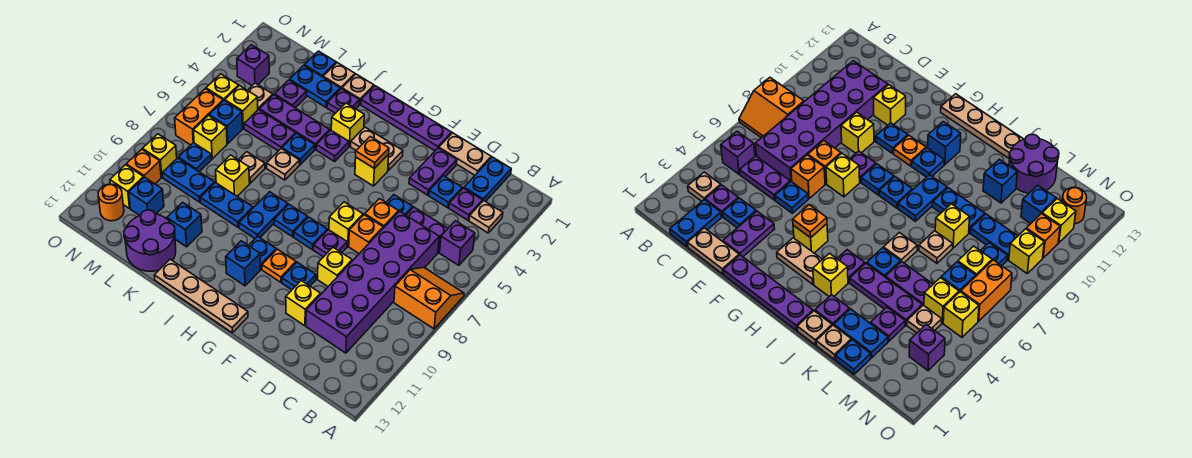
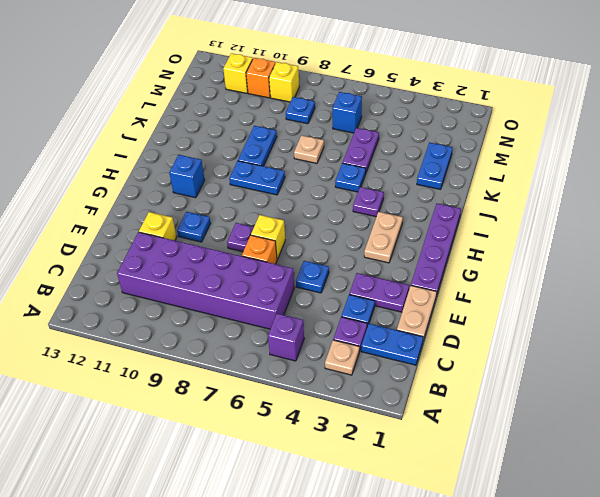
none -> orange slope A7:B8 level 1 top 8
none -> purple plate C5:D5 level 1
none -> orange brick E6 level 1
none -> yellow brick E9 level 1

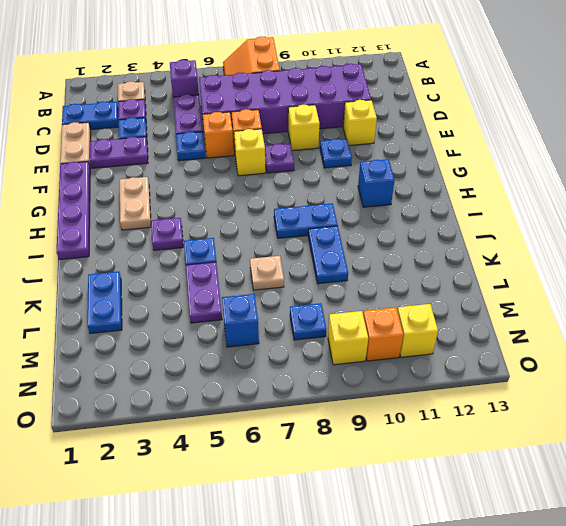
none -> yellow brick G4 level 1
none -> blue plate G8 level 1
none -> orange plate G10 level 1
none -> tan plate G13:J13 level 1

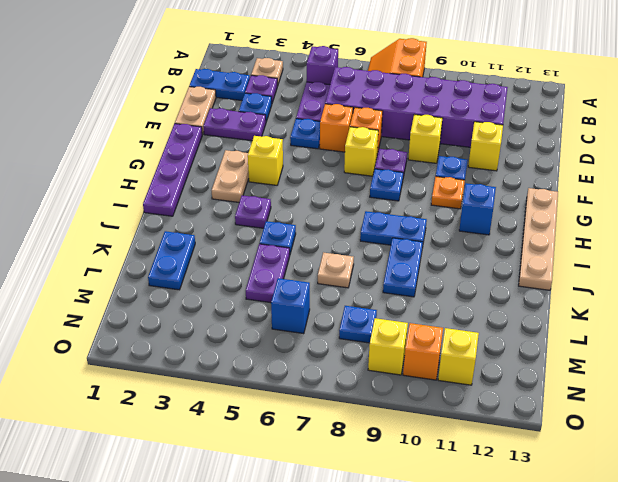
none -> blue plate H8 level 1
none -> blue plate H10 level 1
none -> yellow brick I3 level 1
none -> tan plate J1 level 1

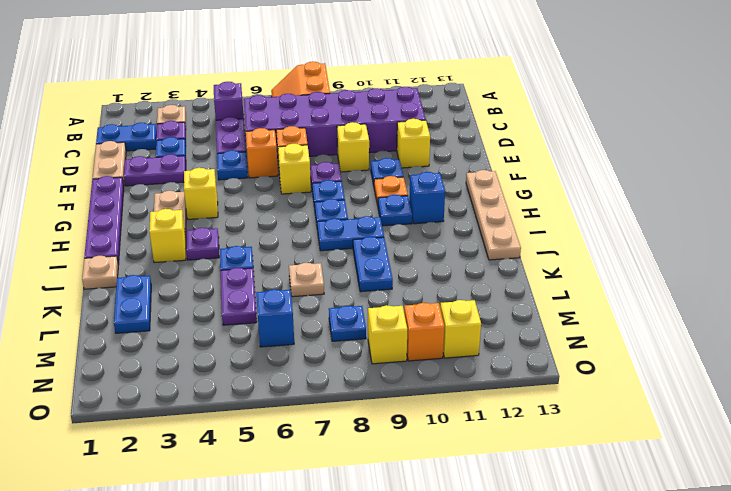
none -> purple plate J2 level 1
none -> purple plate J4:L4 level 1
none -> tan plate J6 level 1
none -> tan plate K1 level 1

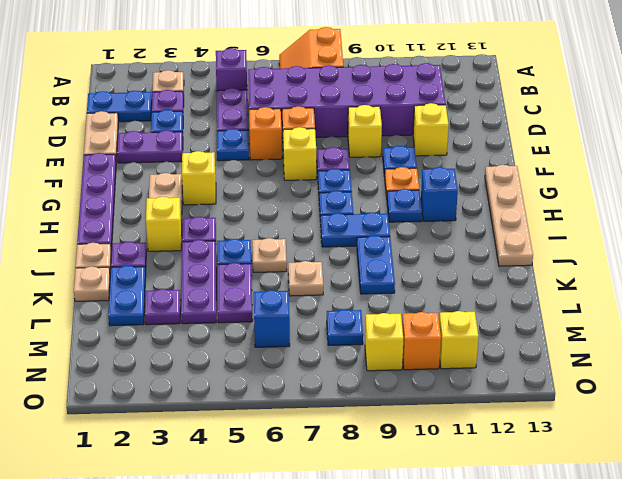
none -> yellow brick K8 level 1
none -> blue brick K11 level 1
none -> purple round brick K12:L13 level 1
none -> blue plate L1 level 1

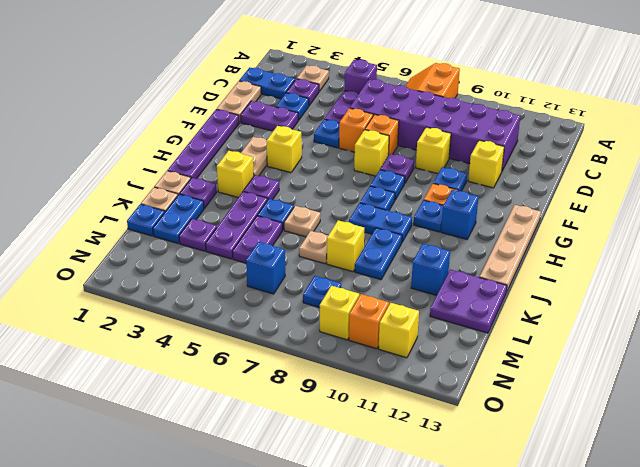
purple plate K12:L13 level 1 -> purple round brick K12:L13 level 1
none -> blue plate L9:M9 level 1
none -> tan plate M4 level 1
none -> yellow brick M5 level 1
none -> yellow brick M7 level 1

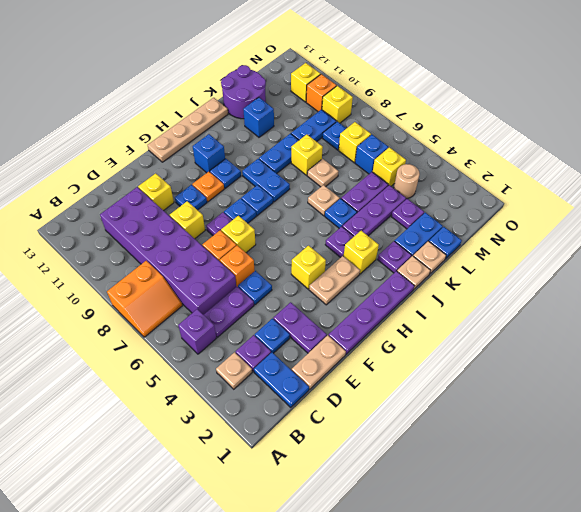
tan round brick M4 level 1 -> tan plate M4 level 1
none -> blue brick M11 level 1
none -> purple brick N3 level 1
none -> yellow brick N5 level 1
none -> orange brick N6:N7 level 1

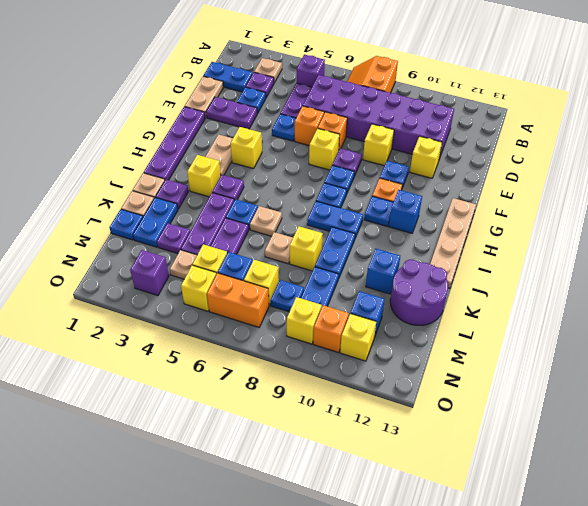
none -> orange round brick N12 level 1
none -> orange plate G4 level 2

